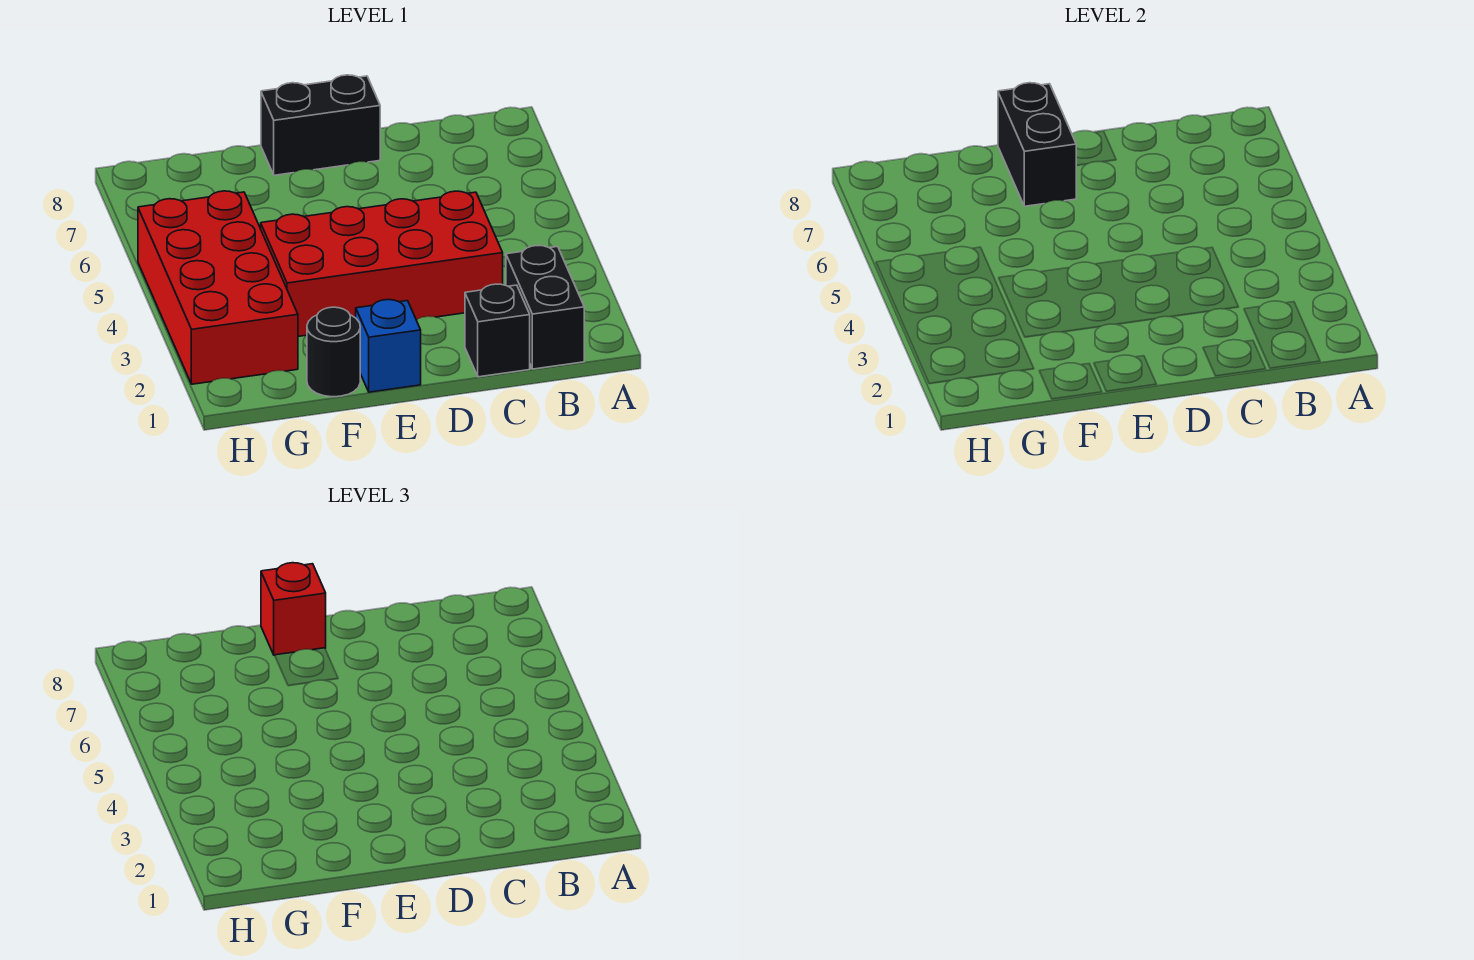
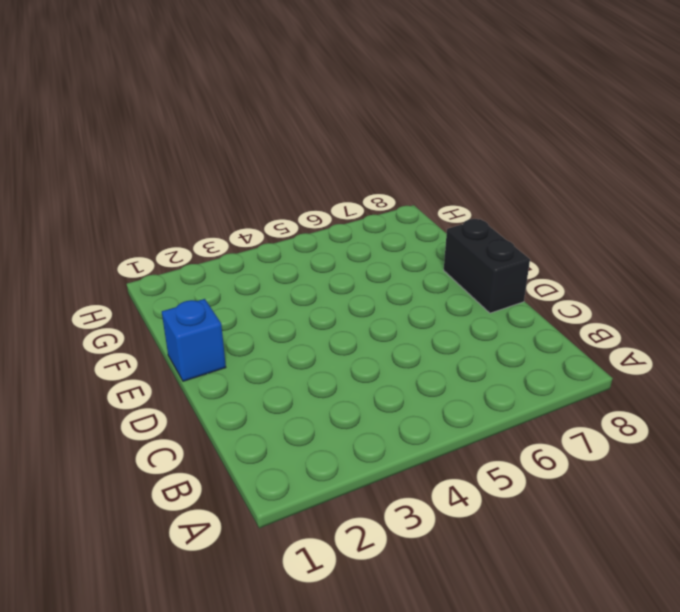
none -> black brick B1:B2 level 1
none -> black brick C1 level 1

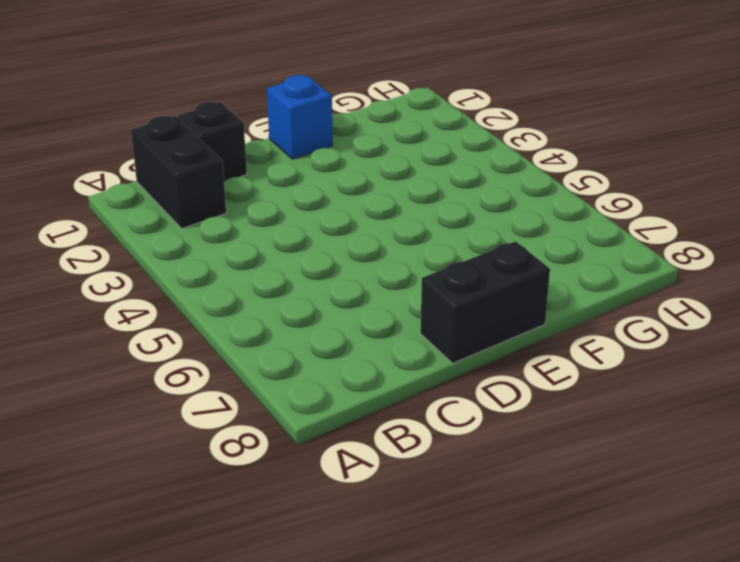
none -> red brick C3:F4 level 1
none -> black round brick F1 level 1

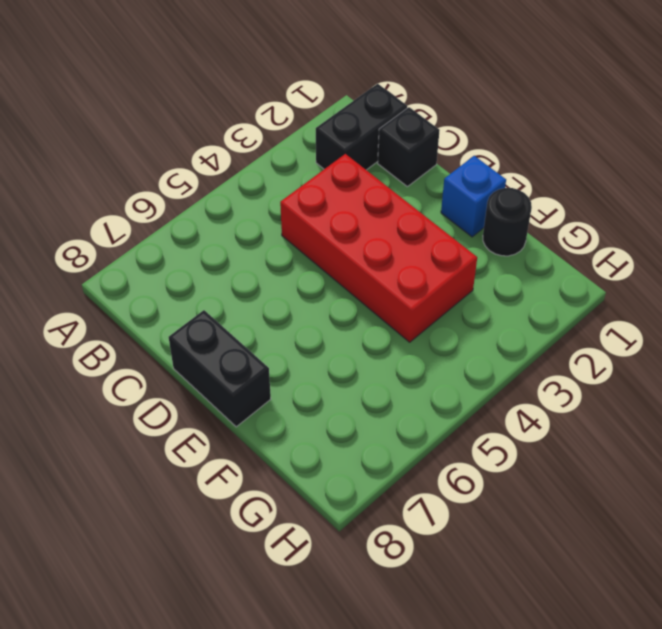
none -> red brick G2:H5 level 1
none -> black brick E7:E8 level 2

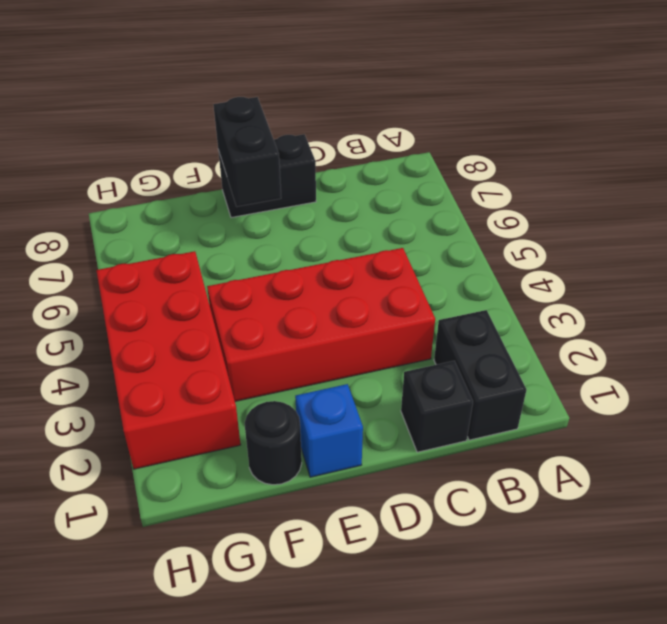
none -> red brick E8 level 3

